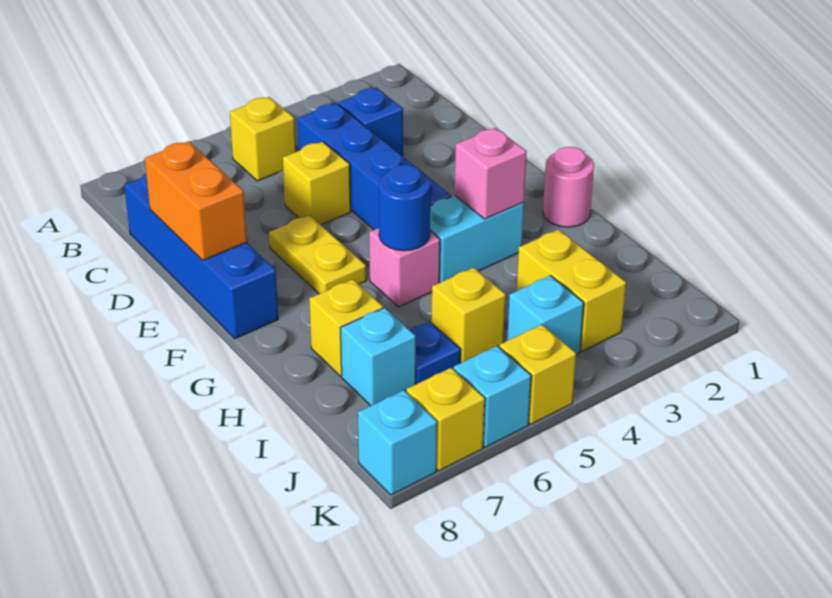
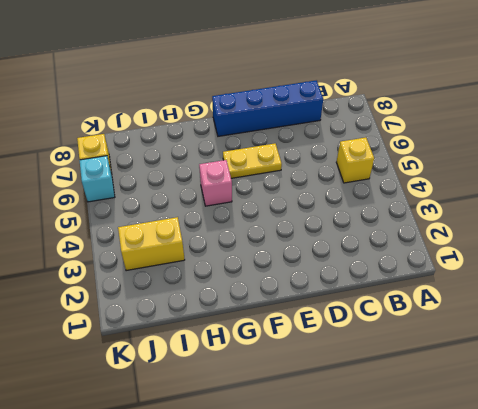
none -> blue brick C3 level 1
none -> blue brick C4:F4 level 1
none -> yellow brick D5 level 1

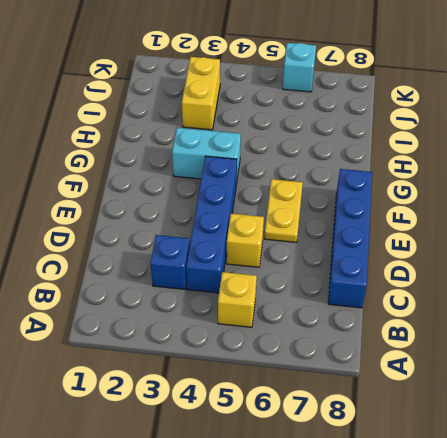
none -> pink round brick G1 level 1
none -> pink brick G5 level 1
none -> yellow brick H7 level 1

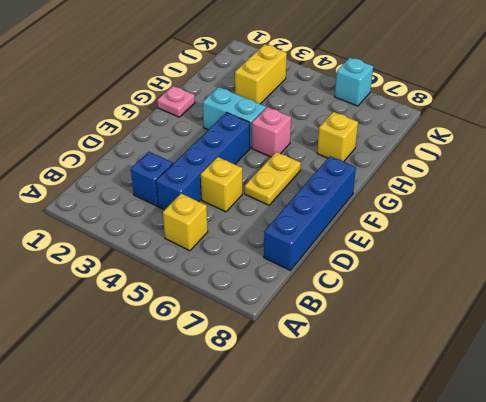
pink plate G1 level 1 -> pink round brick G1 level 1
none -> yellow brick I5 level 1
none -> blue plate I6 level 1
none -> cyan brick I7 level 1

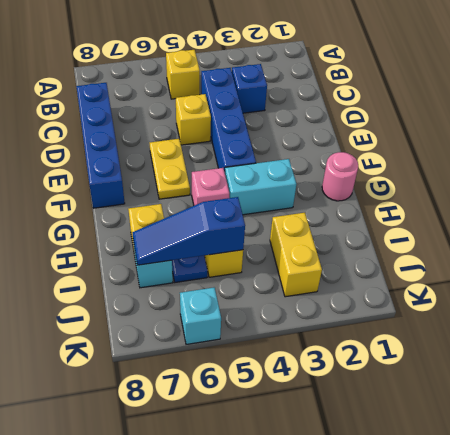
blue slope I5:I7 level 2 top 5 -> none
none -> cyan brick J4 level 1
none -> yellow brick K5 level 1
none -> yellow brick K7 level 1

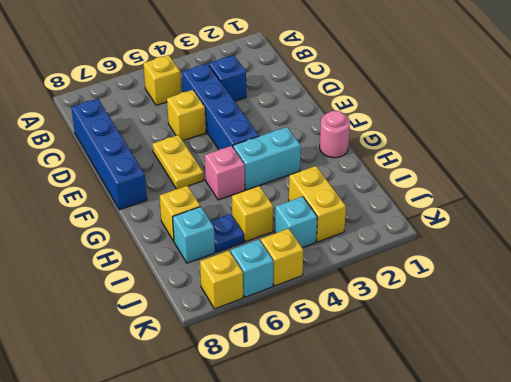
none -> cyan brick K8 level 1
none -> orange brick D8:E8 level 2
none -> pink brick G3 level 2

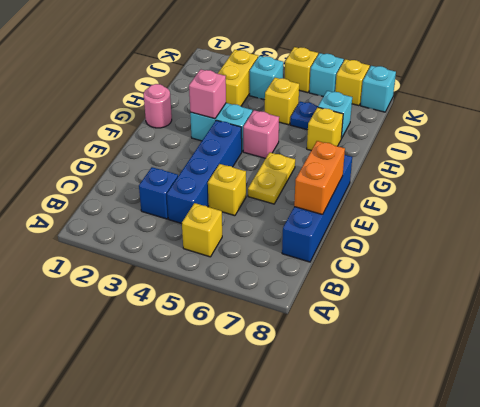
none -> blue round brick G5 level 2

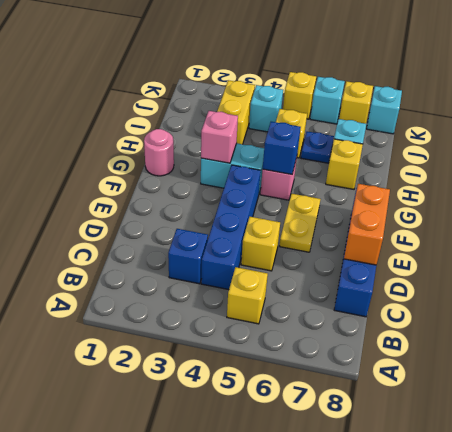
blue brick G5 level 2 -> blue round brick G5 level 2

